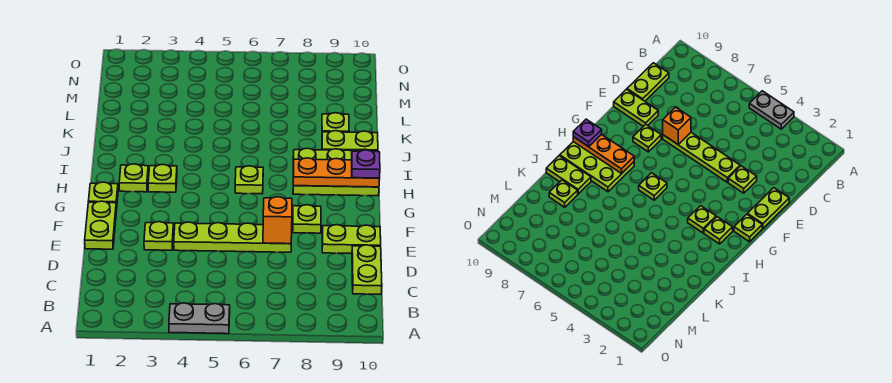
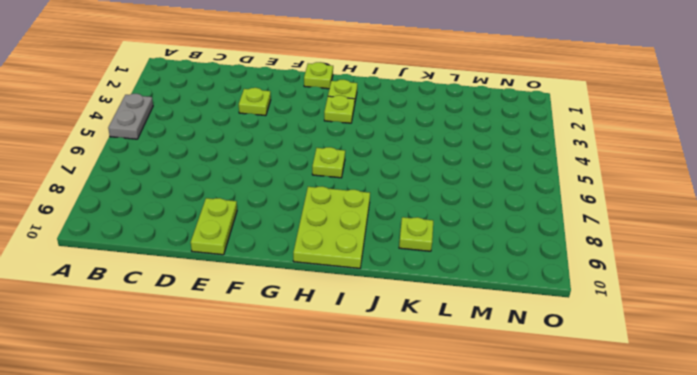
none -> lime plate C10:D10 level 1
none -> lime plate E1:F1 level 1
none -> lime plate E4:E7 level 1

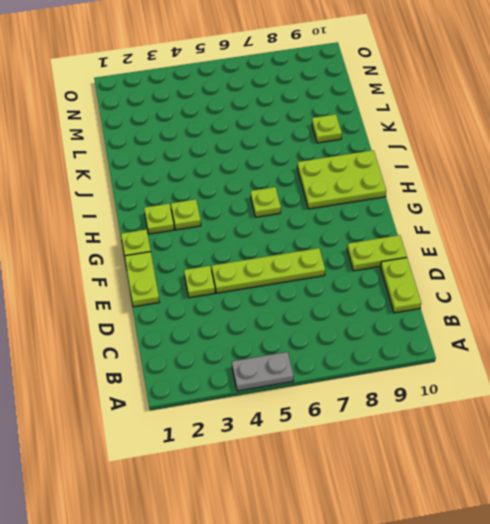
none -> lime plate F8 level 1
none -> lime plate J9:J10 level 1
none -> orange brick E7 level 2

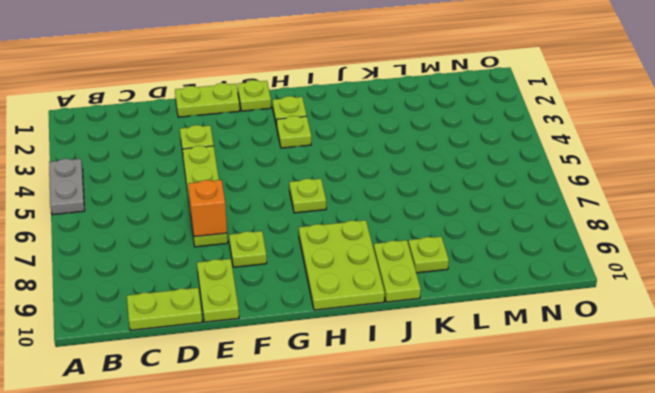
none -> orange plate H8:H10 level 2
none -> purple plate H10 level 3

